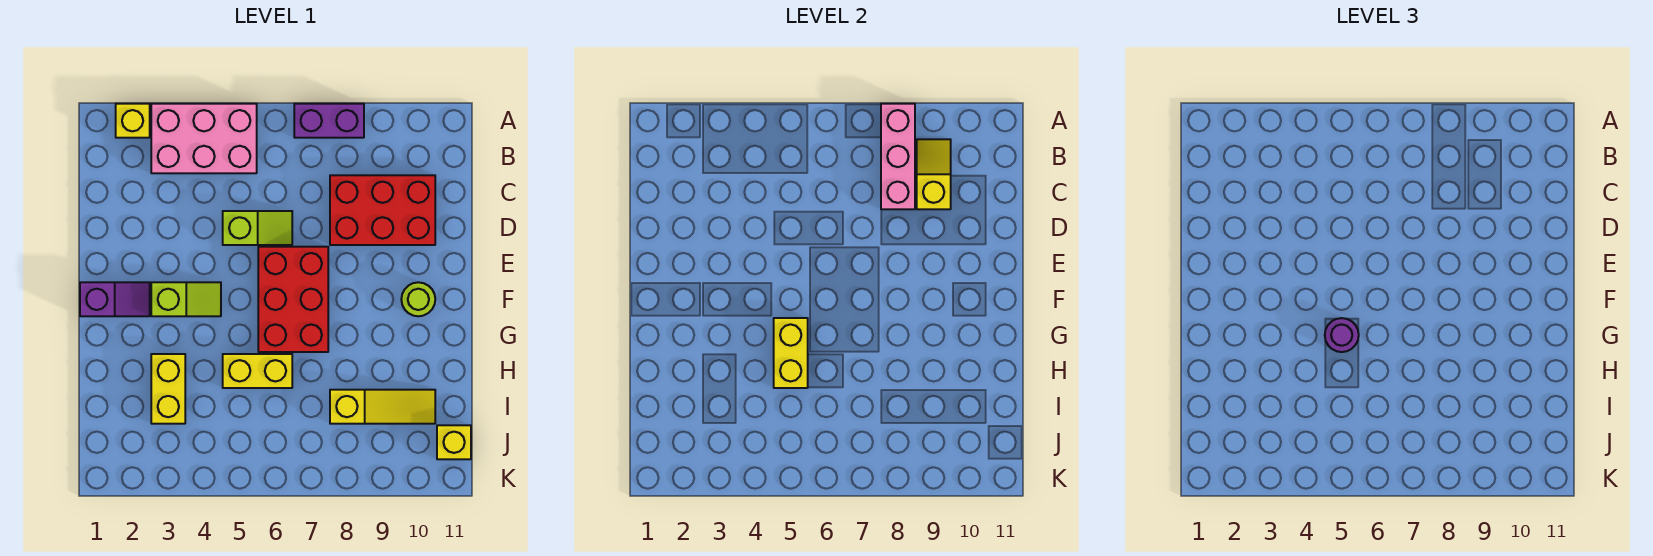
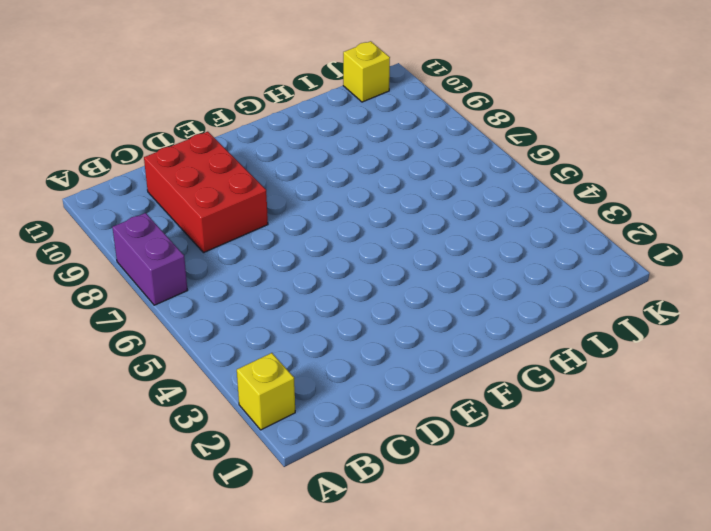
none -> pink brick A3:B5 level 1
none -> lime slope D5:D6 level 1 top 5
none -> red brick E6:G7 level 1

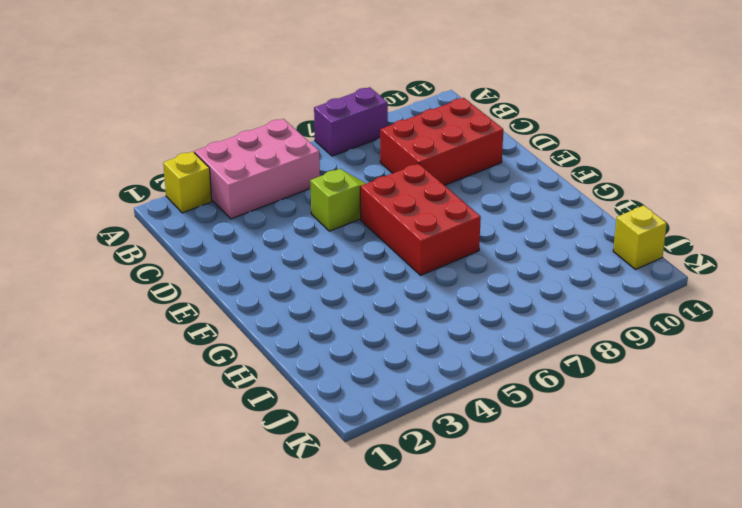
none -> purple slope F1:F2 level 1 top 1
none -> lime slope F3:F4 level 1 top 3
none -> lime round brick F10 level 1

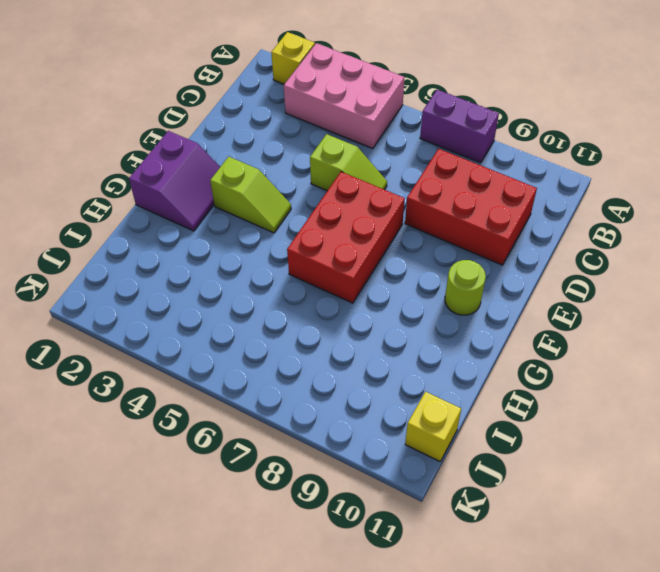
purple slope F1:G2 level 1 top 1 -> purple slope F1:F2 level 1 top 1
none -> yellow brick H3:I3 level 1
none -> yellow brick H5:H6 level 1
none -> yellow slope I8:I10 level 1 top 8

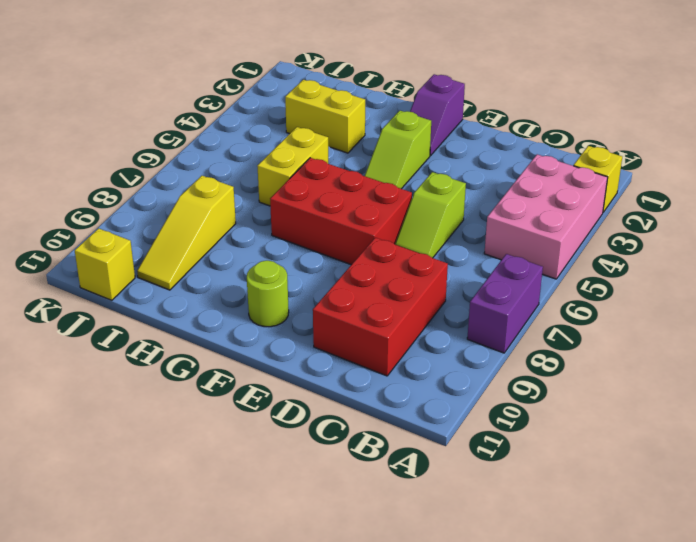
none -> pink brick A8:C8 level 2
none -> yellow slope B9:C9 level 2 top C
none -> yellow brick G5:H5 level 2

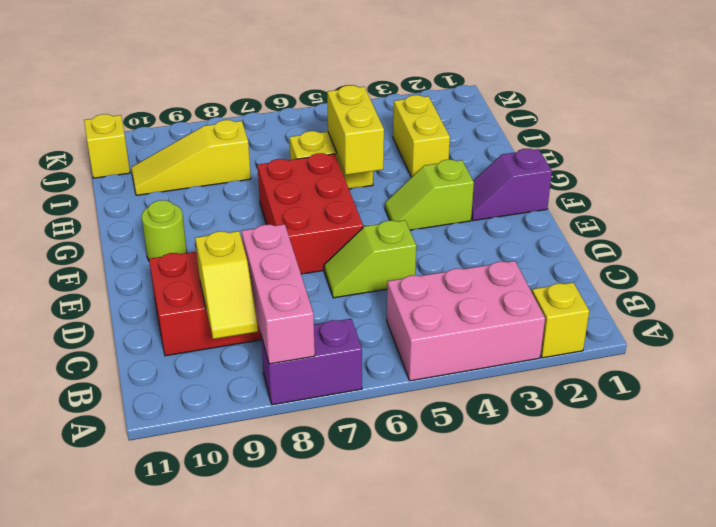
none -> purple round brick G5 level 3

